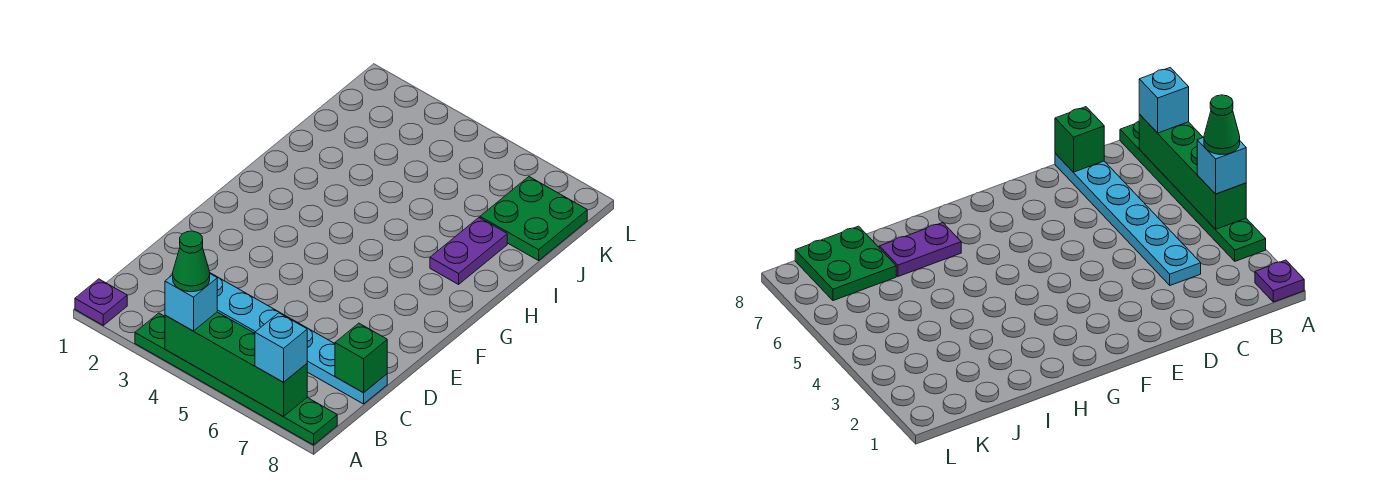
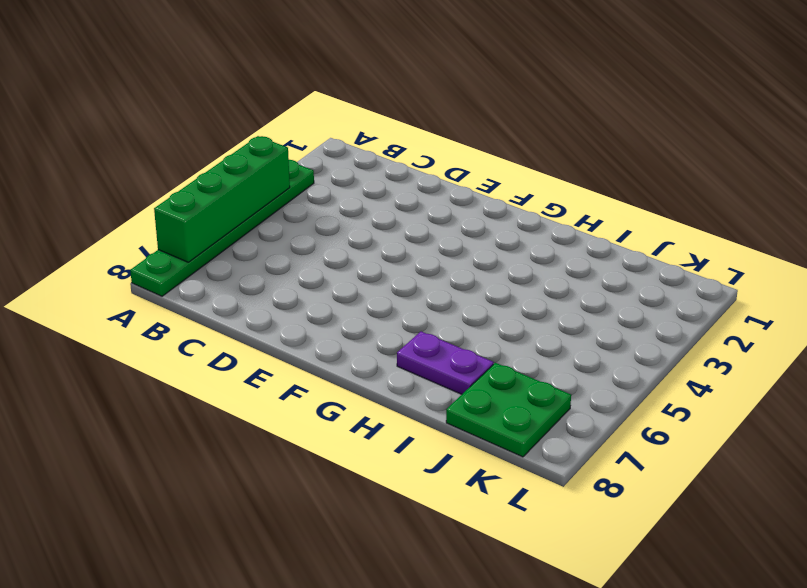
none -> purple plate A1 level 1
none -> cyan plate C3:C8 level 1

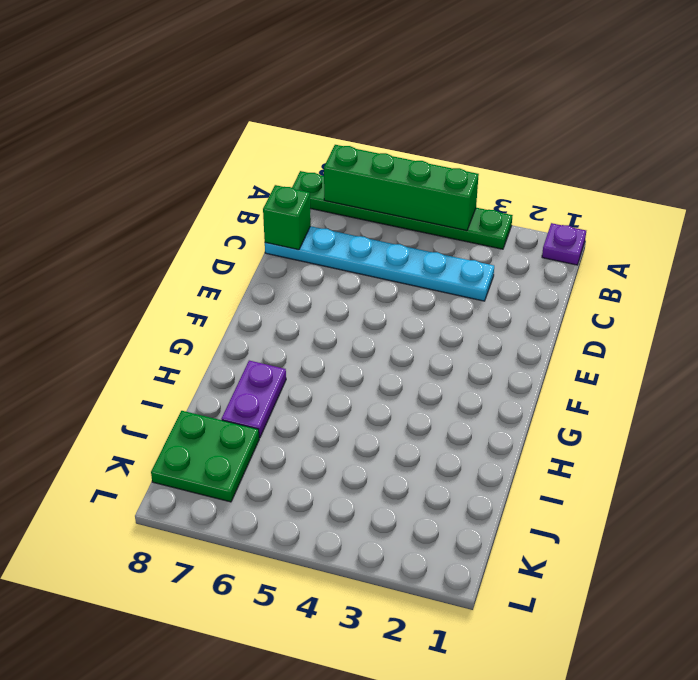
none -> cyan brick A4 level 3
none -> cyan brick A7 level 3

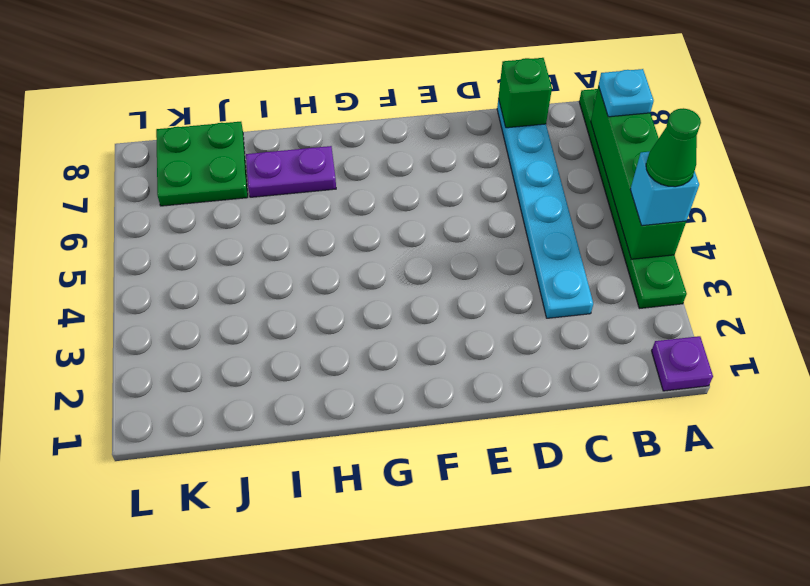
cyan plate A7 level 3 -> cyan brick A7 level 3

